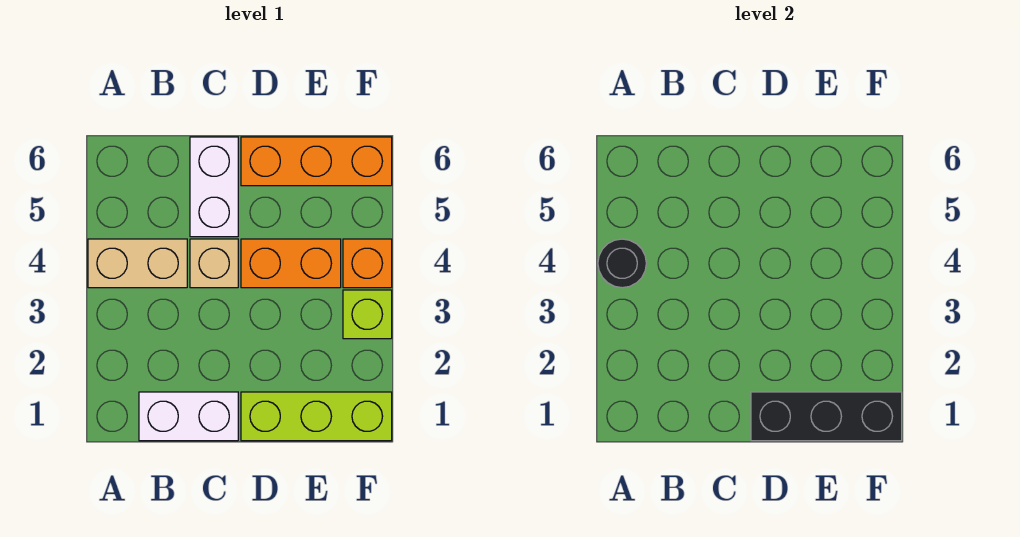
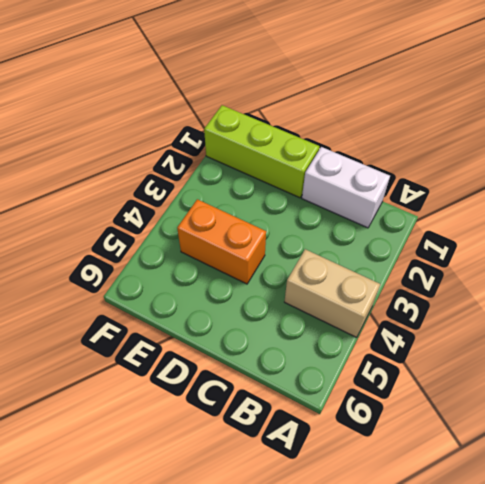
none -> tan brick C4 level 1
none -> white brick C5:C6 level 1

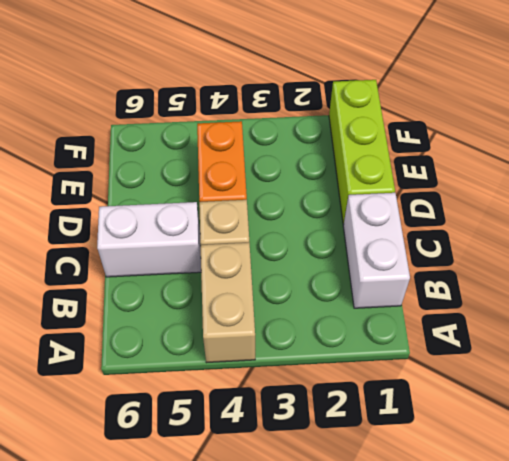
none -> orange brick D6:F6 level 1
none -> lime brick F3 level 1

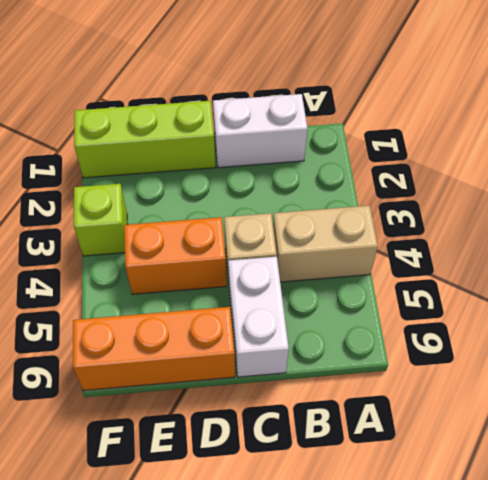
none -> orange brick F4 level 1
none -> black round brick A4 level 2

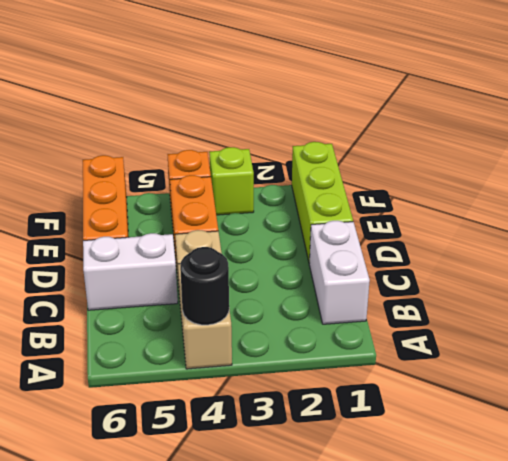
none -> black brick D1:F1 level 2

